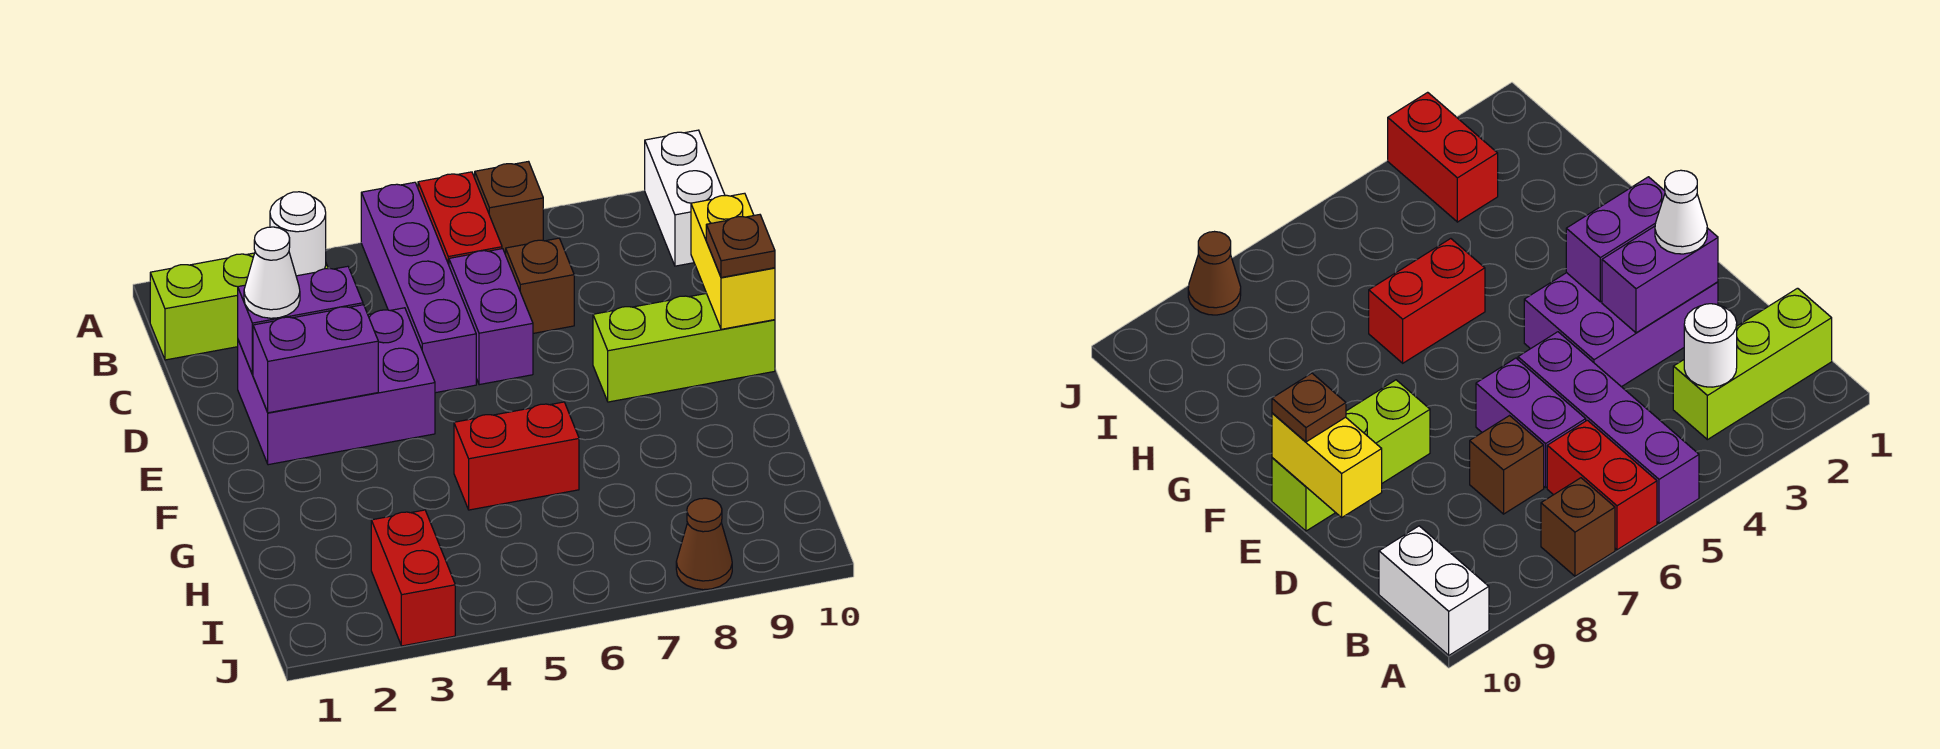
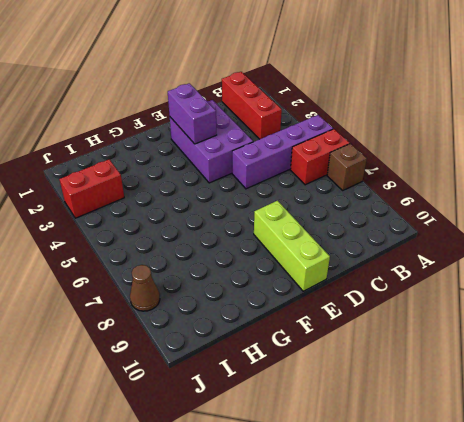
red brick B1:B3 level 1 -> lime brick B1:B3 level 1
none -> white brick A10:B10 level 1
none -> purple brick C6:D6 level 1
none -> brown brick C7 level 1

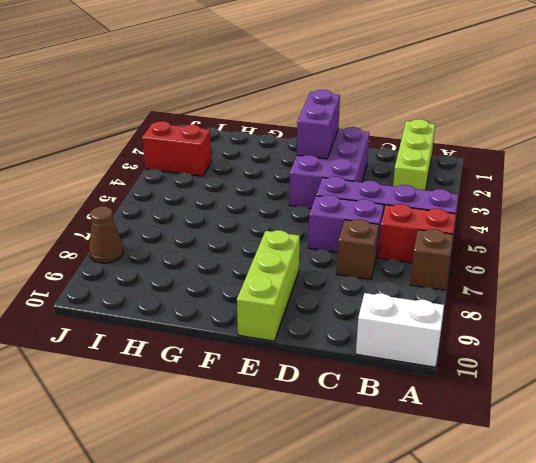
none -> red brick G5:G6 level 1
none -> white round brick B3 level 2
none -> purple brick D2:D3 level 2

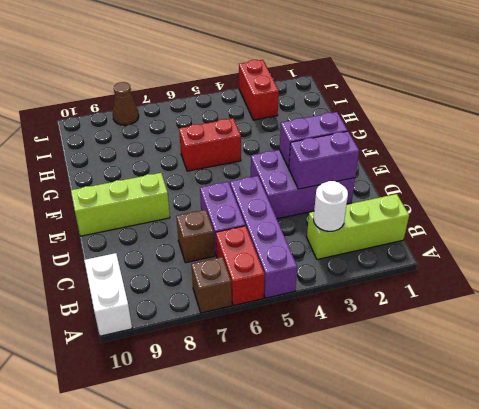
none -> yellow brick D10:E10 level 2
none -> white cone D2 level 3
none -> brown plate E10 level 3

